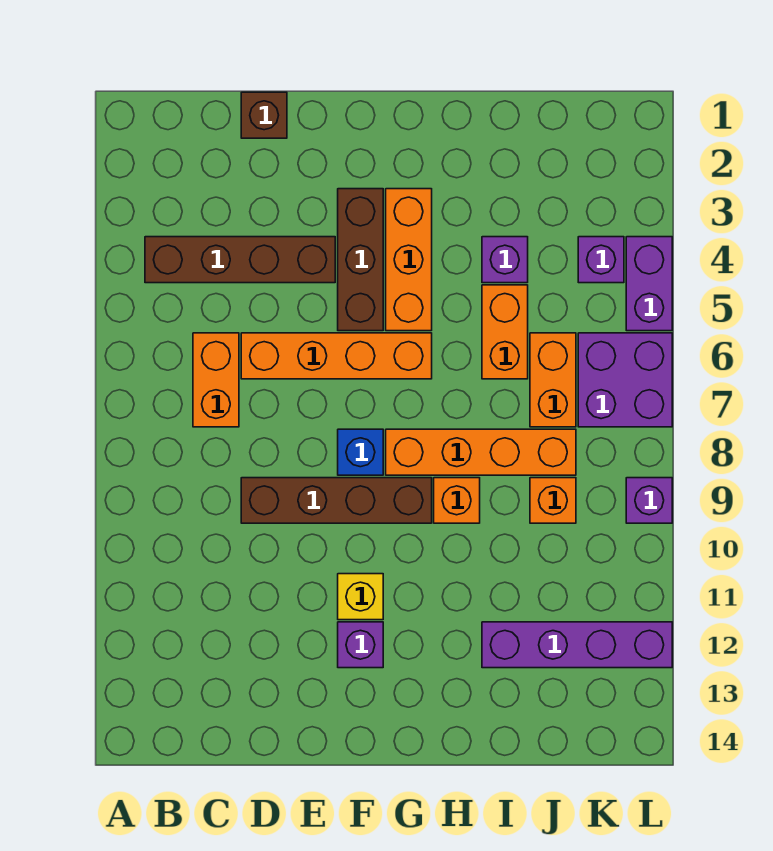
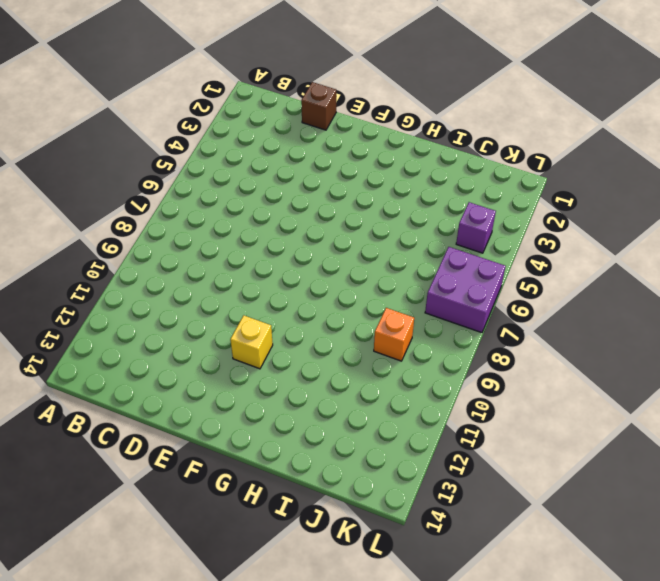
none -> brown brick B4:E4 level 1
none -> orange brick C6:C7 level 1
none -> orange brick D6:G6 level 1

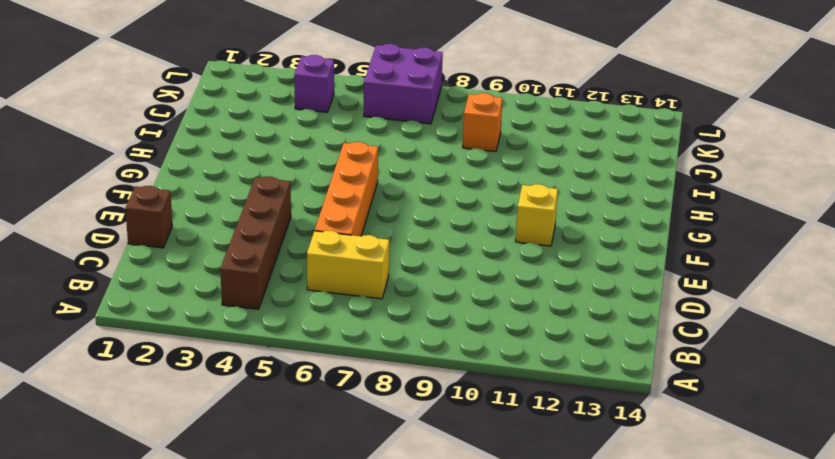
yellow brick C6:C7 level 1 -> orange brick C6:C7 level 1
none -> brown brick D9:G9 level 1
none -> brown brick F3:F5 level 1
none -> blue brick F8 level 1

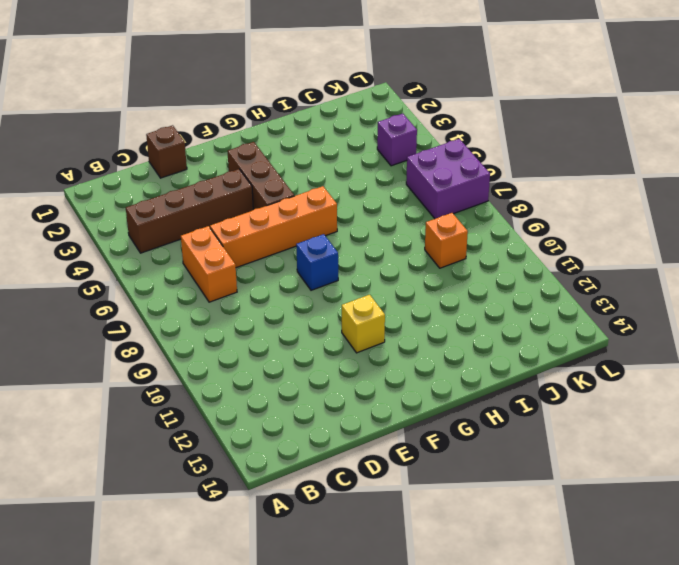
none -> brown brick D9:G9 level 1
none -> purple brick F12 level 1
none -> orange brick G3:G5 level 1

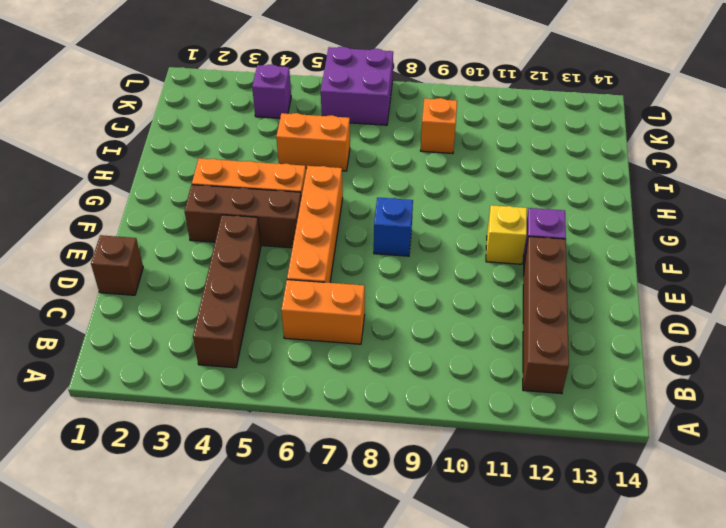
brown brick B12:E12 level 1 -> brown brick D9:G9 level 1
none -> orange brick G8:J8 level 1
none -> orange brick H9 level 1
none -> purple brick I4 level 1

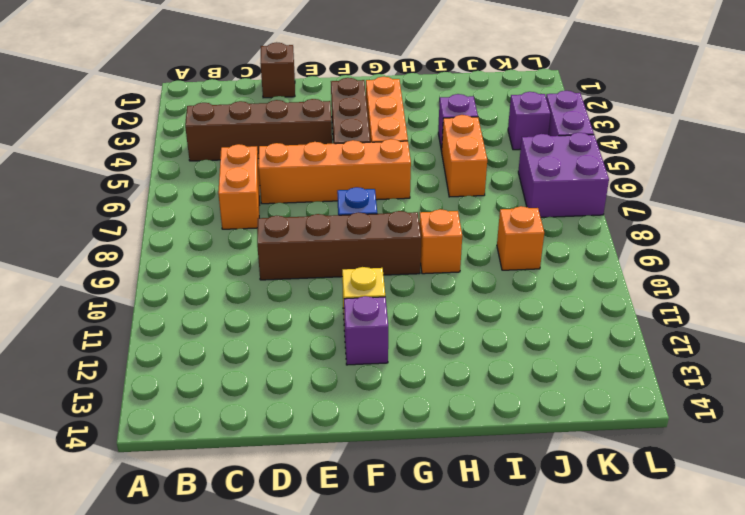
none -> orange brick G8:J8 level 1
none -> purple brick I12:L12 level 1
none -> orange brick J6:J7 level 1

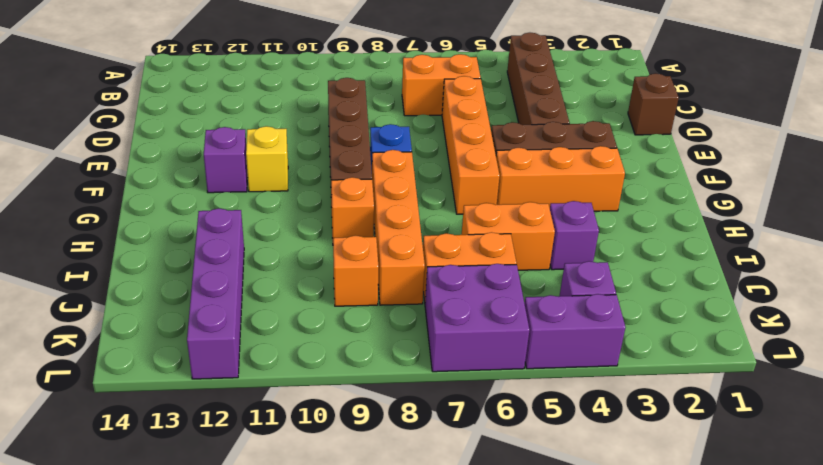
none -> purple brick L9 level 1

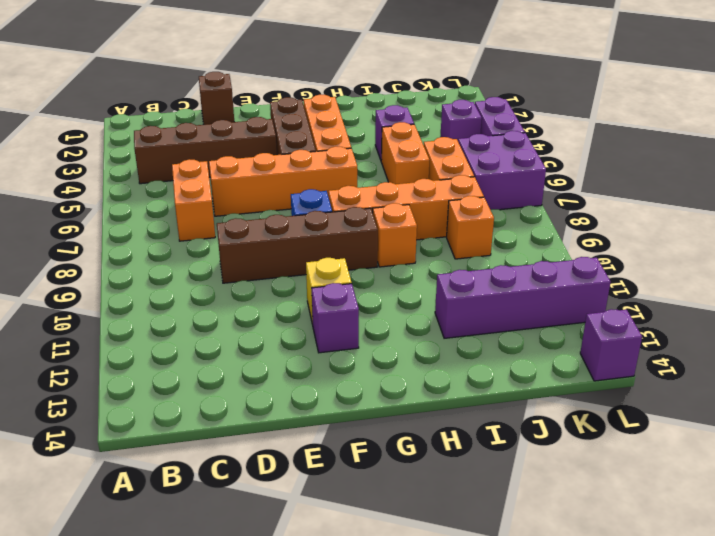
purple brick L14 level 1 -> purple brick L9 level 1

